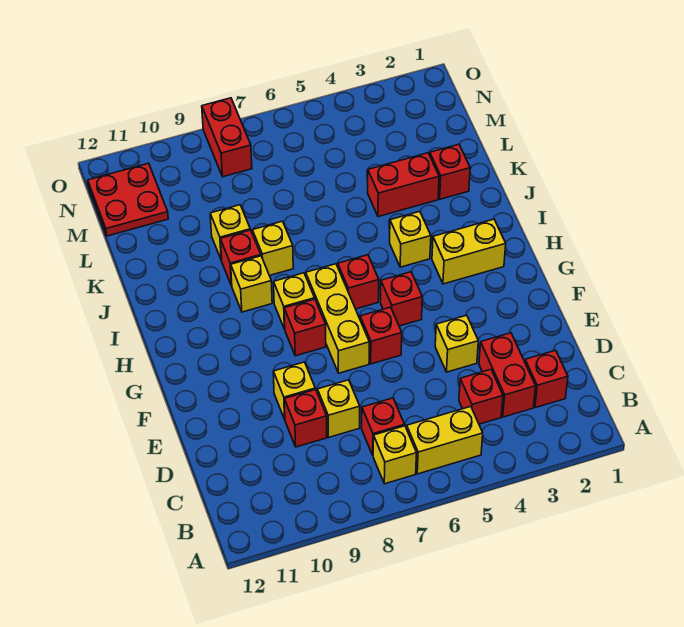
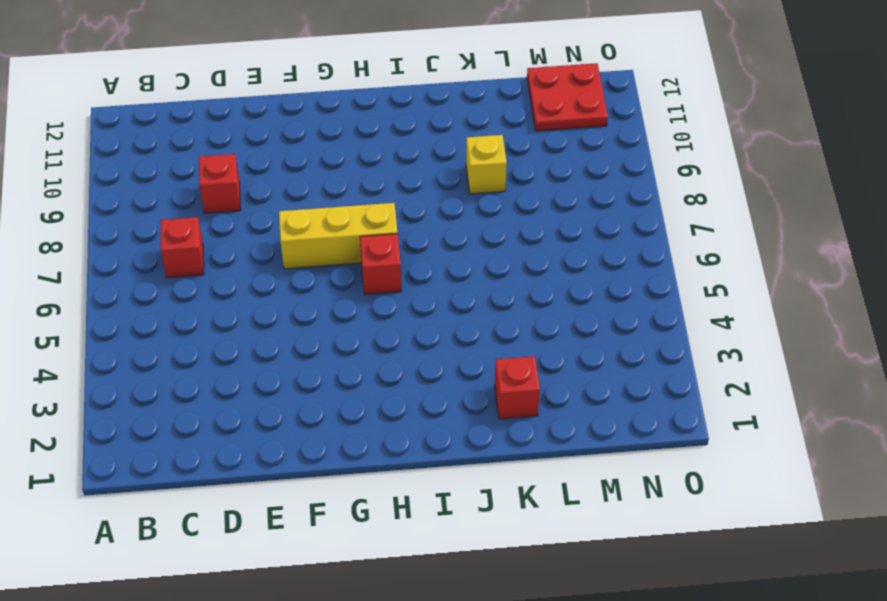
none -> yellow brick B5:B6 level 1
none -> yellow brick B7 level 1
none -> red brick C2 level 1

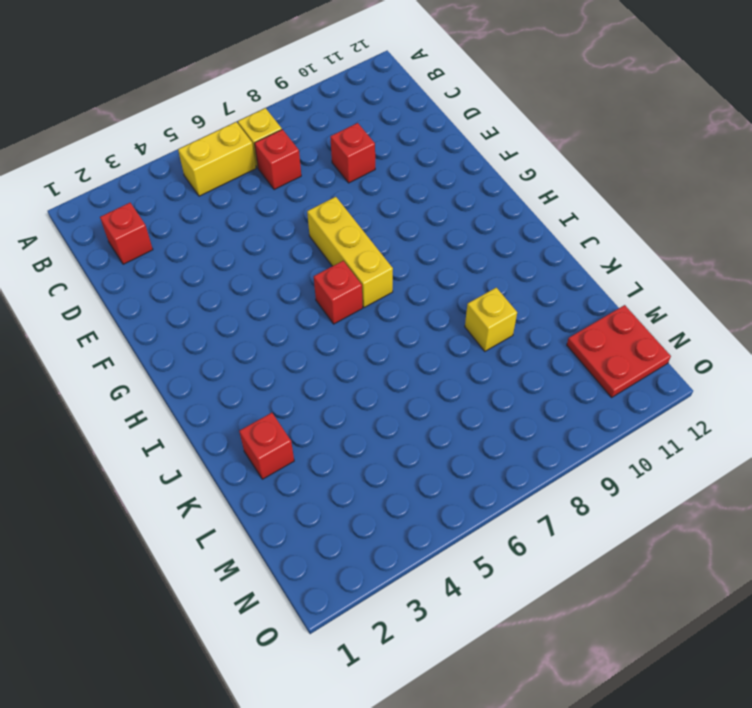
none -> red brick C3:D3 level 1
none -> red brick C4 level 1
none -> yellow brick D8 level 1

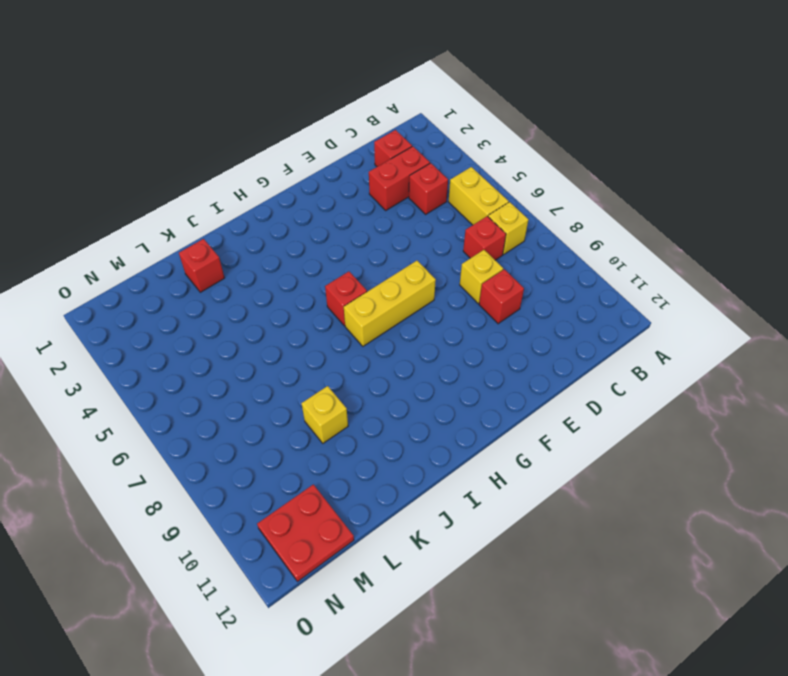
none -> yellow brick E4 level 1
none -> yellow brick E9 level 1
none -> red brick F6 level 1

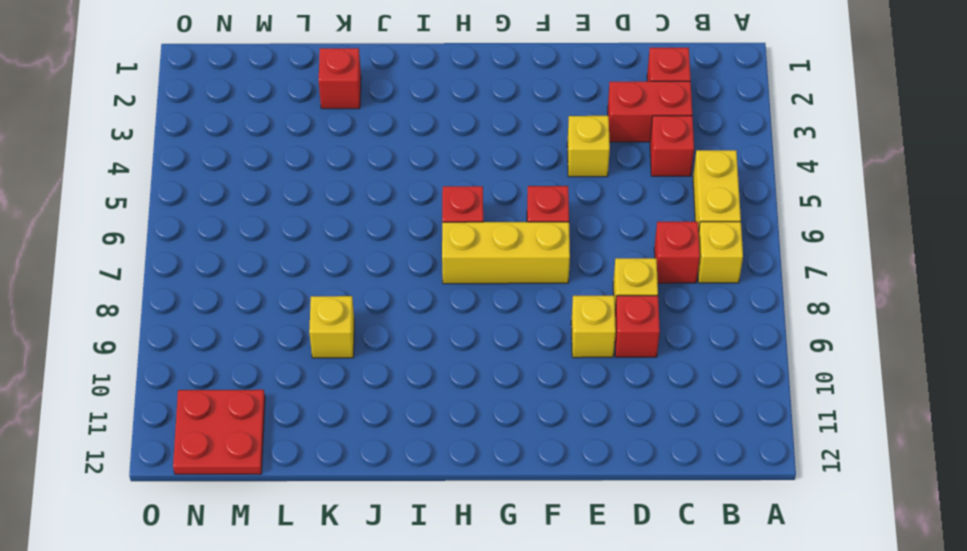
none -> red brick G5 level 1
none -> red brick G8 level 1
none -> yellow brick H2:H3 level 1

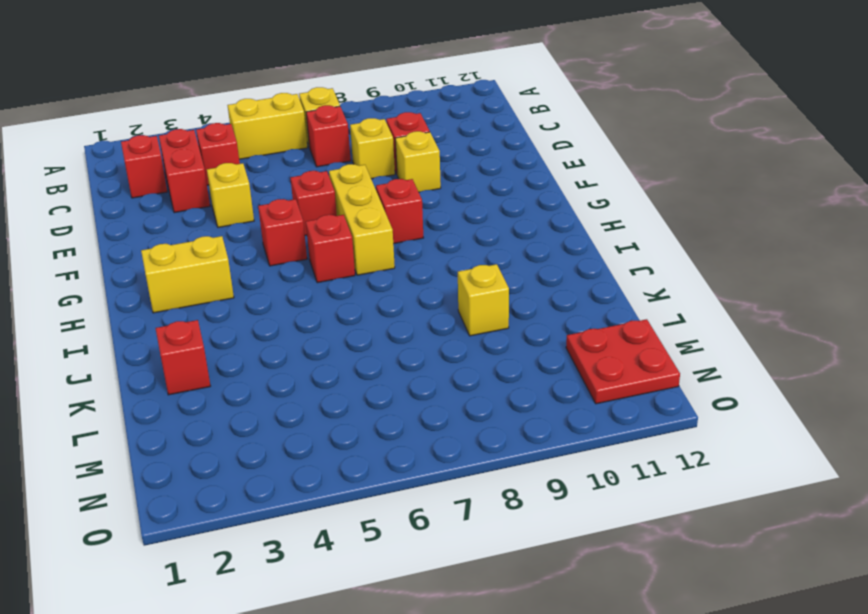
none -> yellow brick H8 level 1
none -> yellow brick I4 level 1
none -> yellow brick I9 level 1

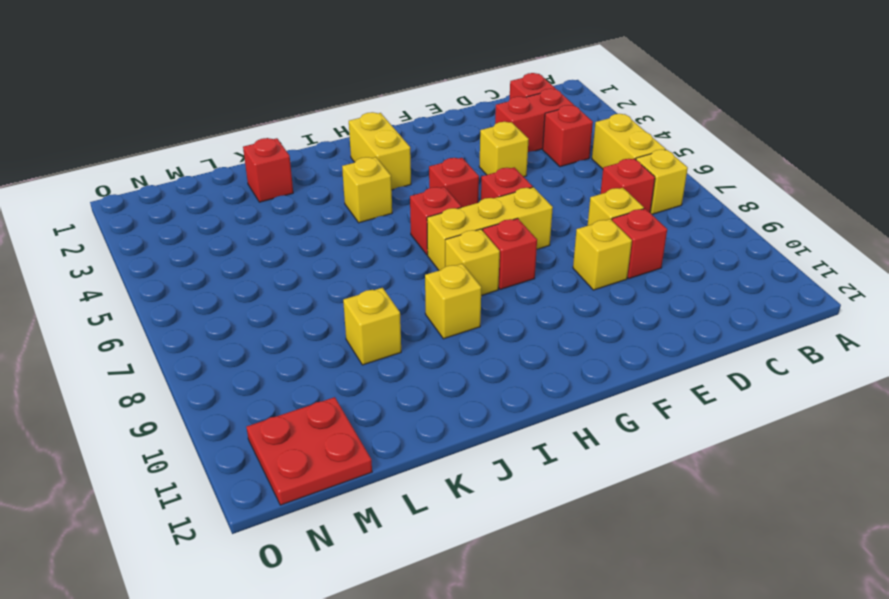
none -> yellow brick J8 level 1
none -> red brick J9 level 1
none -> red brick K3:K4 level 1

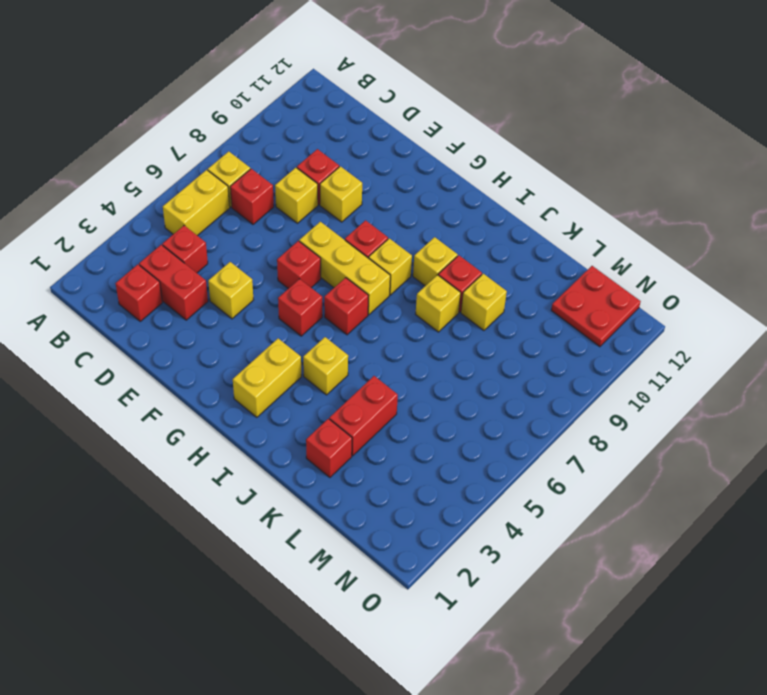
none -> red brick N8:O8 level 1

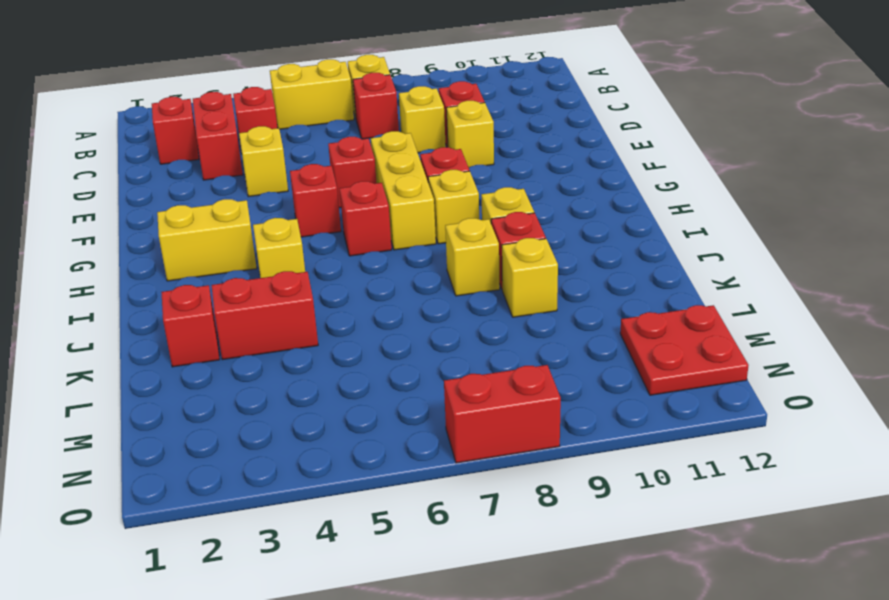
red brick O7:O8 level 1 -> red brick N8:O8 level 1

